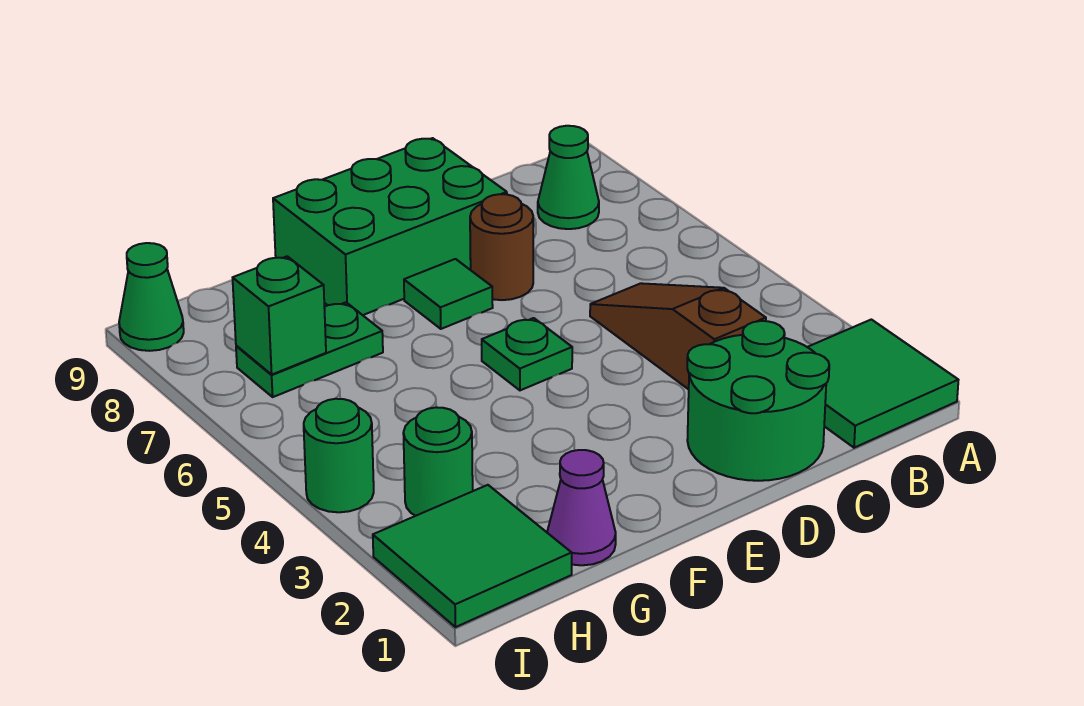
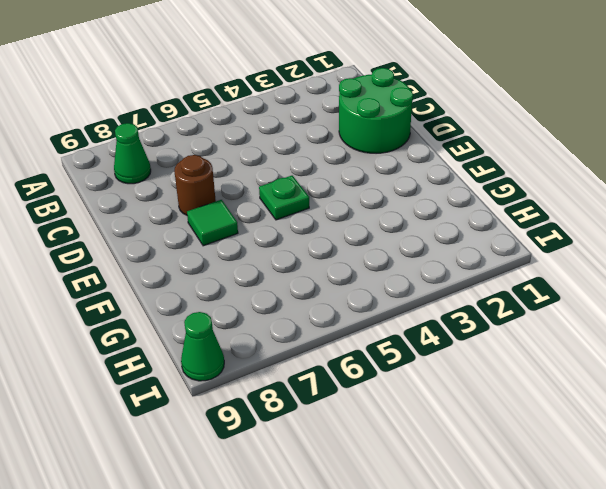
none -> green tile A1:B2 level 1
none -> brown slope C3:C5 level 1 top 3
none -> green brick D8:F9 level 1

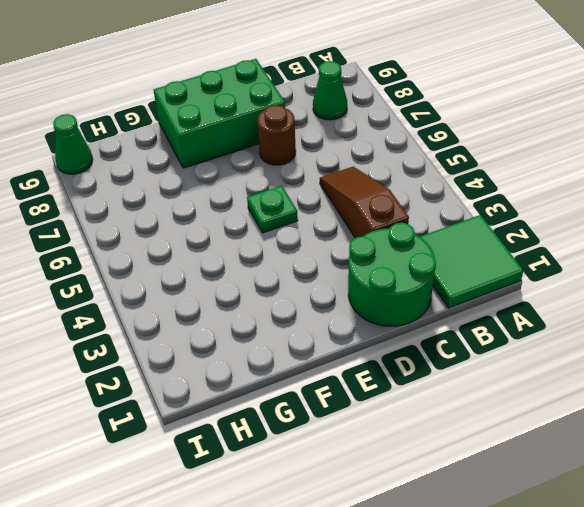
none -> green tile E7 level 1
none -> purple cone G1 level 1
none -> green plate G7:H7 level 1

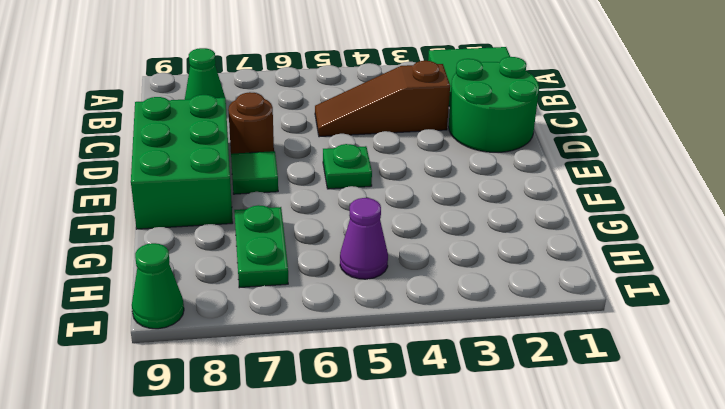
purple cone H5 level 1 -> purple cone G1 level 1
none -> green tile H1:I2 level 1
none -> green round brick H3 level 1
none -> green round brick I4 level 1

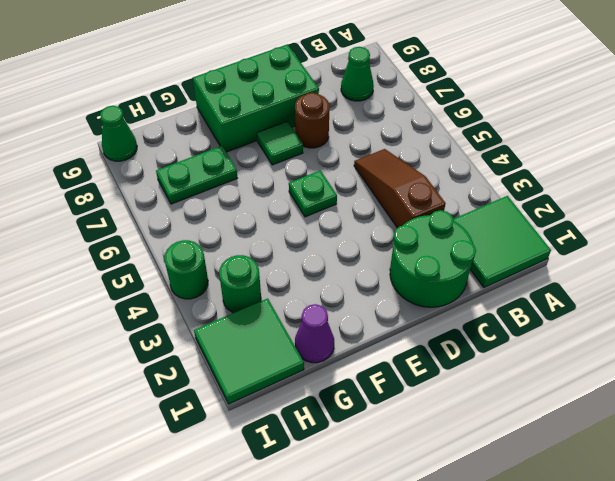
none -> green brick H7 level 2

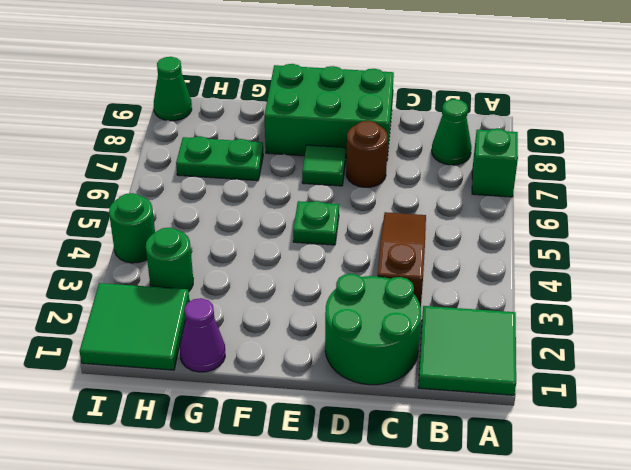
green brick A7 level 1 -> green brick H7 level 2

